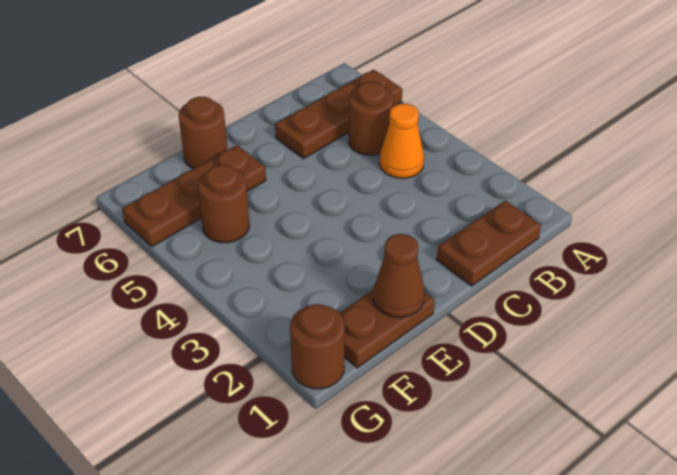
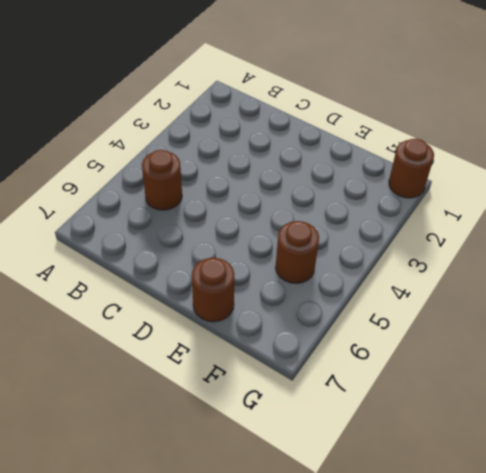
none -> brown plate A6:C6 level 1
none -> brown plate B1:C1 level 1

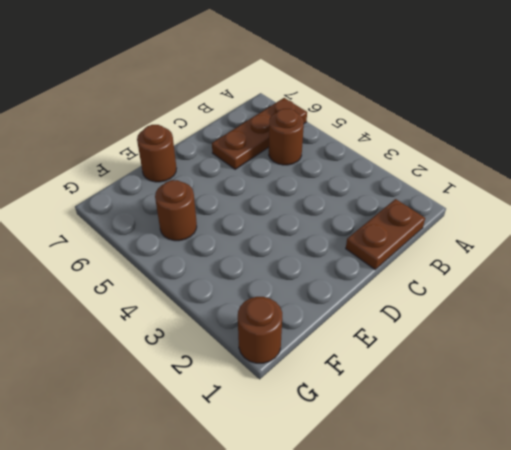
none -> orange cone B4 level 1
none -> brown plate E1:F1 level 1

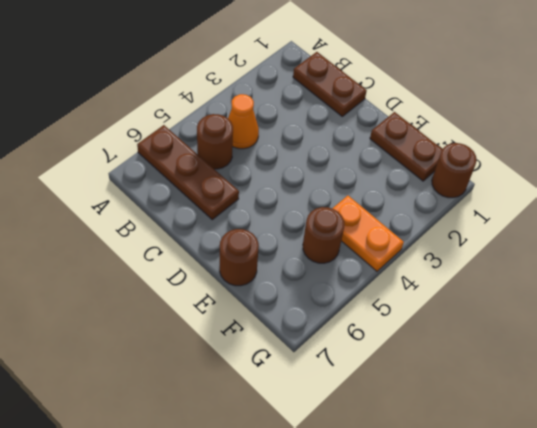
orange plate F4:G4 level 1 -> none
none -> brown plate E6:G6 level 1
none -> brown cone E1 level 2

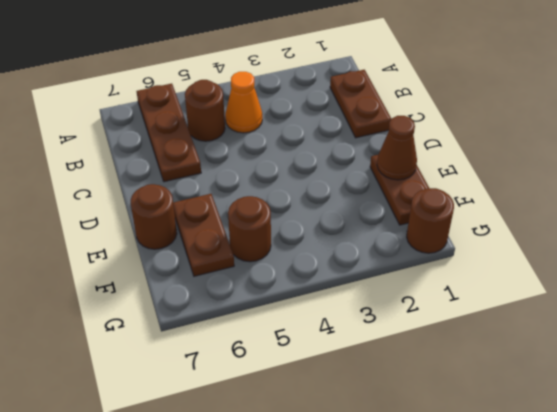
brown plate E6:F6 level 1 -> brown plate E6:G6 level 1

